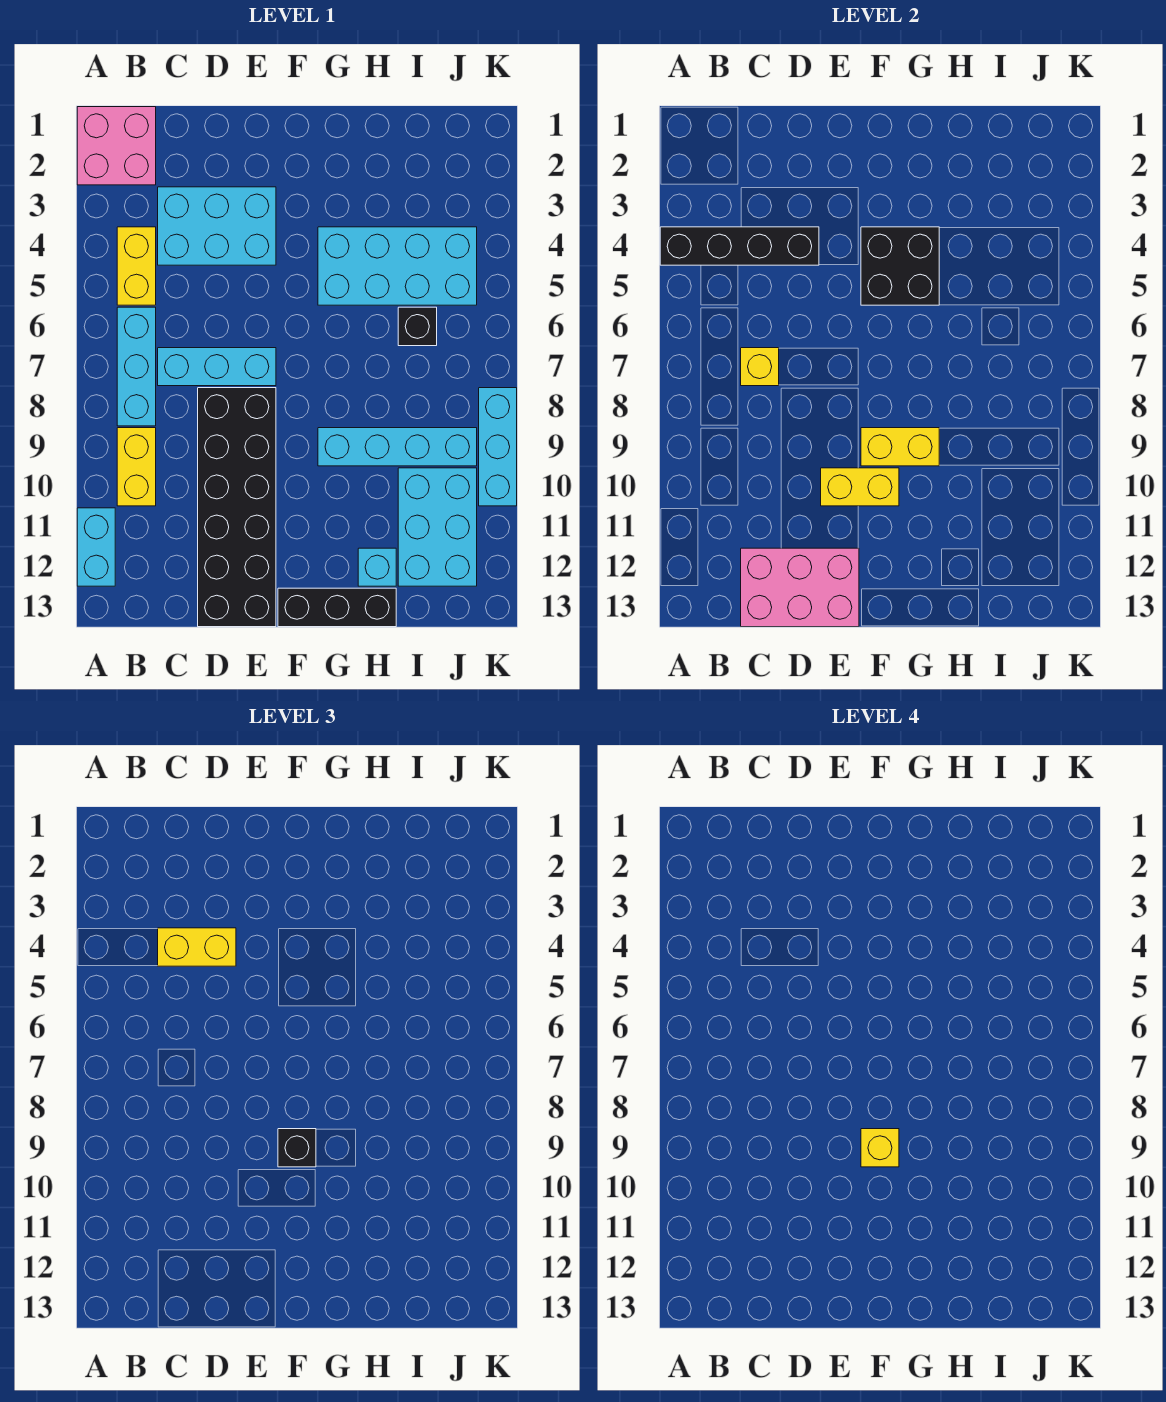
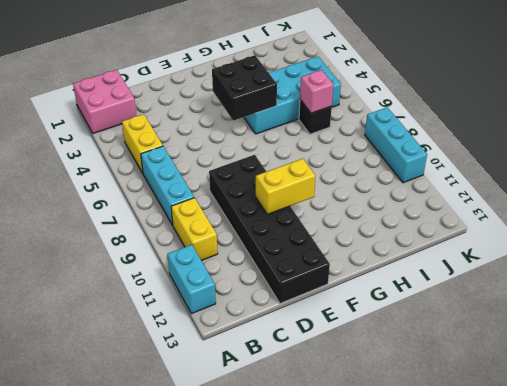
pink brick I6 level 2 -> none
none -> cyan brick C3:E4 level 1
none -> cyan brick C7:E7 level 1
none -> black brick F13:H13 level 1

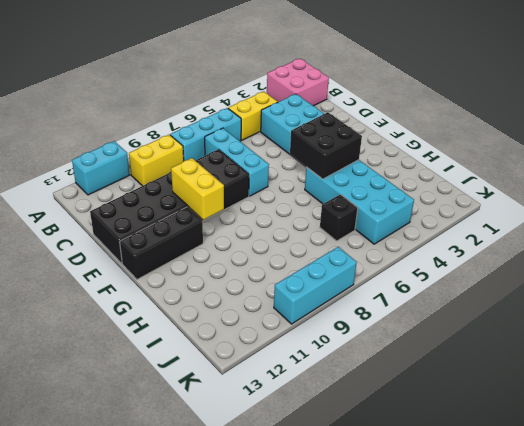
black brick F11:F13 level 1 -> black brick F13:H13 level 1
none -> cyan brick G9:J9 level 1
none -> cyan brick H12 level 1
none -> cyan brick I10:J12 level 1

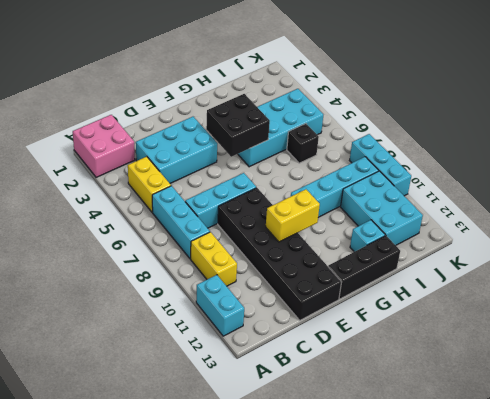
none -> black brick A4:D4 level 2
none -> yellow brick C7 level 2
none -> pink brick C12:E13 level 2

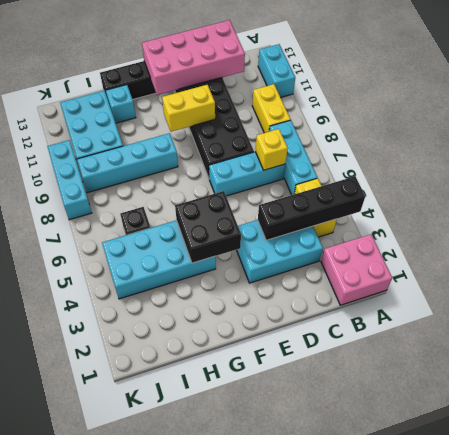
pink brick C12:F13 level 2 -> pink brick C12:E13 level 2
none -> yellow brick F9:G9 level 2
none -> yellow brick C4:D4 level 3
none -> black brick F9 level 3

